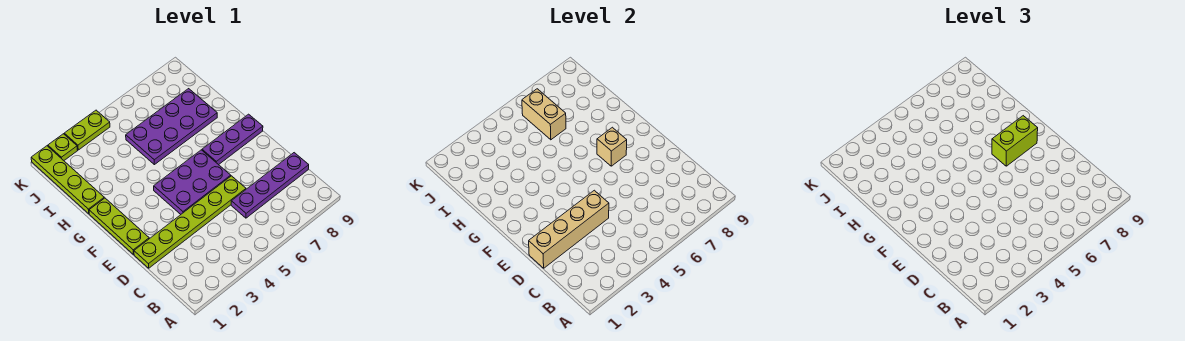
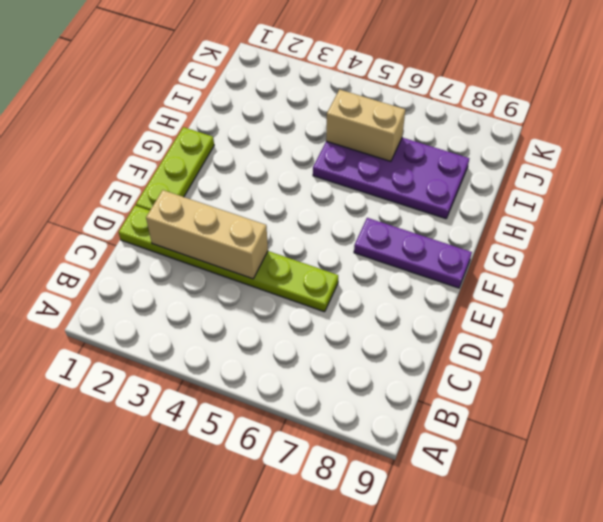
tan brick D2:D4 level 2 -> tan brick D1:D4 level 2
tan brick I5:I6 level 2 -> tan brick I6:J6 level 2
none -> purple plate C6:C9 level 1
none -> purple plate E4:F6 level 1
none -> lime plate H1:K1 level 1

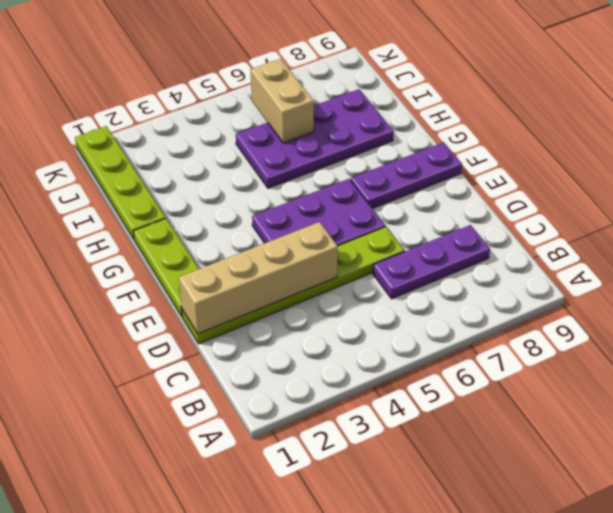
purple plate C6:C8 level 1 -> purple plate C6:C9 level 1
none -> lime plate K2 level 1
none -> lime plate K3:K4 level 1
none -> tan brick F7 level 2

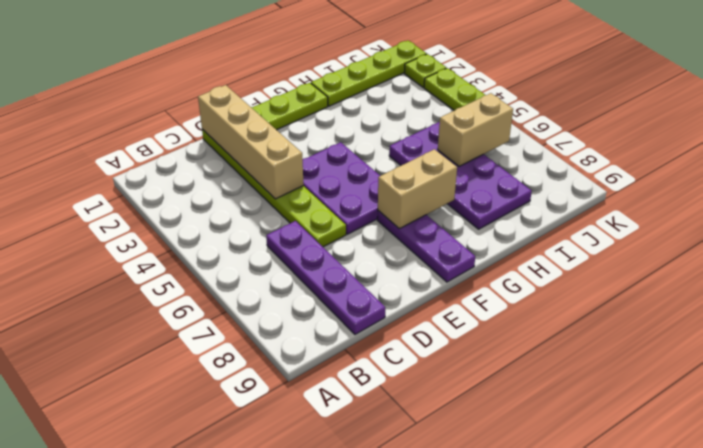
tan brick F7:G7 level 2 -> tan brick F7 level 2
none -> lime brick F7:F8 level 3

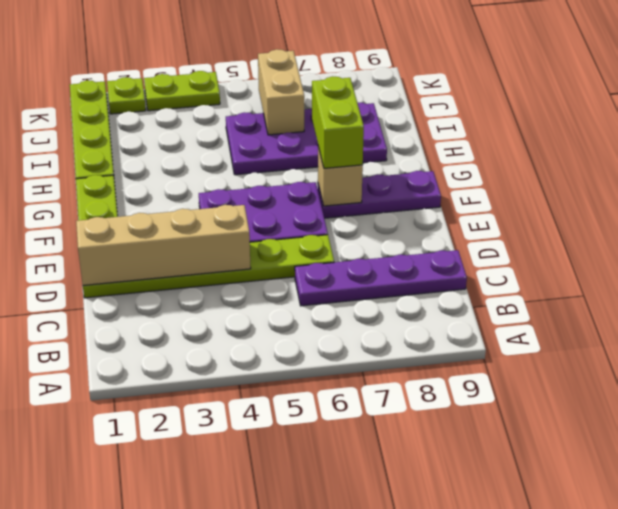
lime brick F7:G7 level 3 -> lime brick F7:F8 level 3

